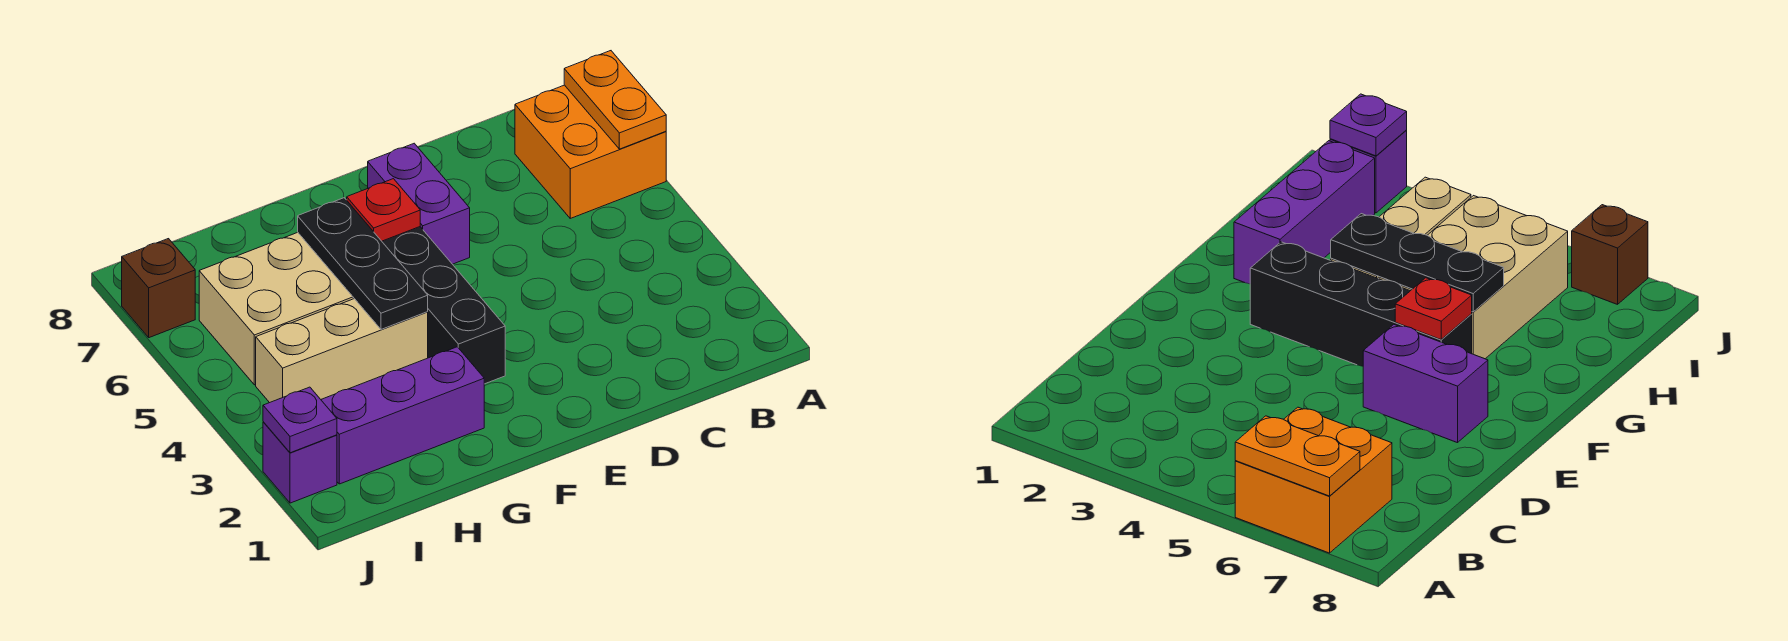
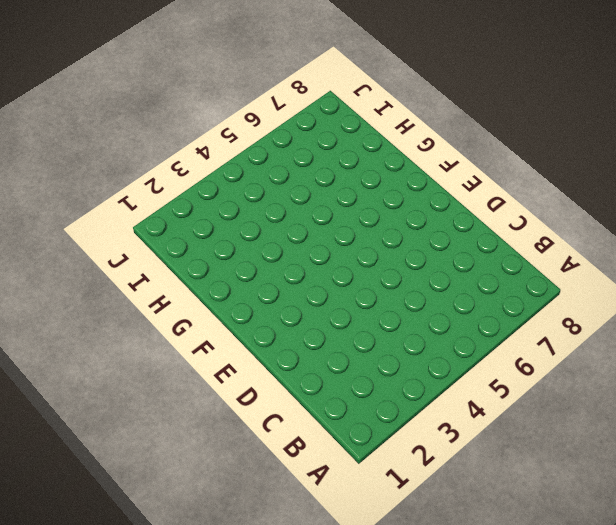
none -> orange brick A6:B7 level 1
none -> purple brick E6:E7 level 1
none -> black brick F3:F6 level 1

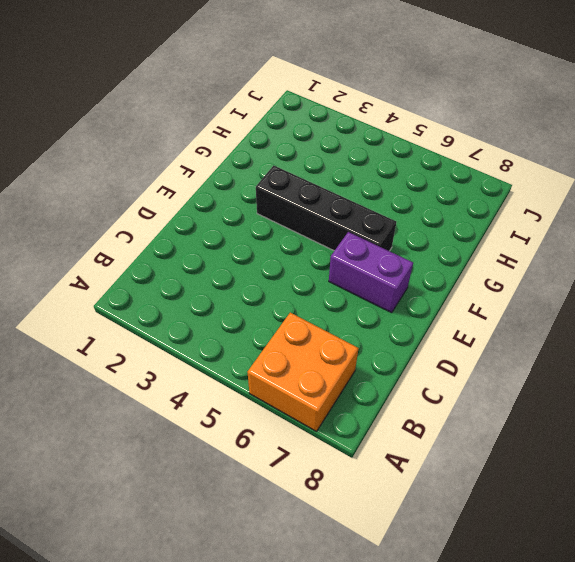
none -> purple brick G2:I2 level 1
none -> tan brick G4:I4 level 1
none -> tan brick G5:I6 level 1

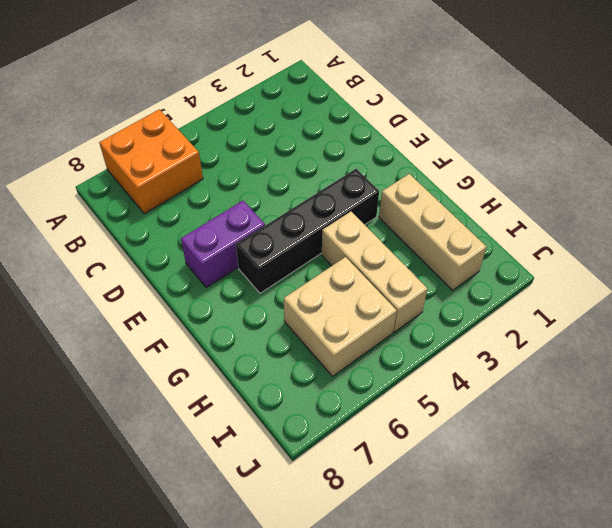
tan brick G2:I2 level 1 -> purple brick G2:I2 level 1
tan brick H5:I6 level 1 -> tan brick G5:I6 level 1
none -> purple brick J2 level 1
none -> brown brick J7 level 1
none -> orange plate A6:A7 level 2

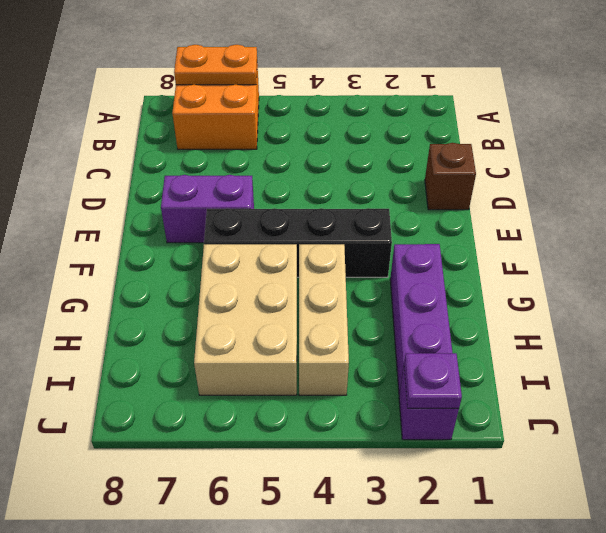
brown brick D1 level 1 -> brown brick J7 level 1
none -> red plate F6 level 2
none -> black plate G4:G6 level 2

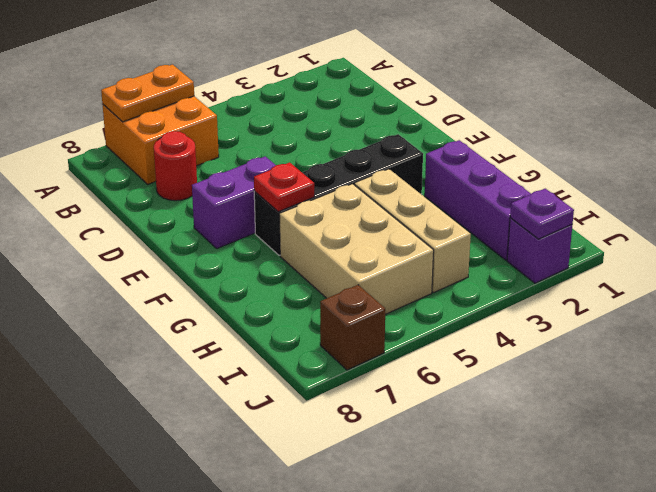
red round brick C7 level 1 -> none
none -> black plate G4:G6 level 2

